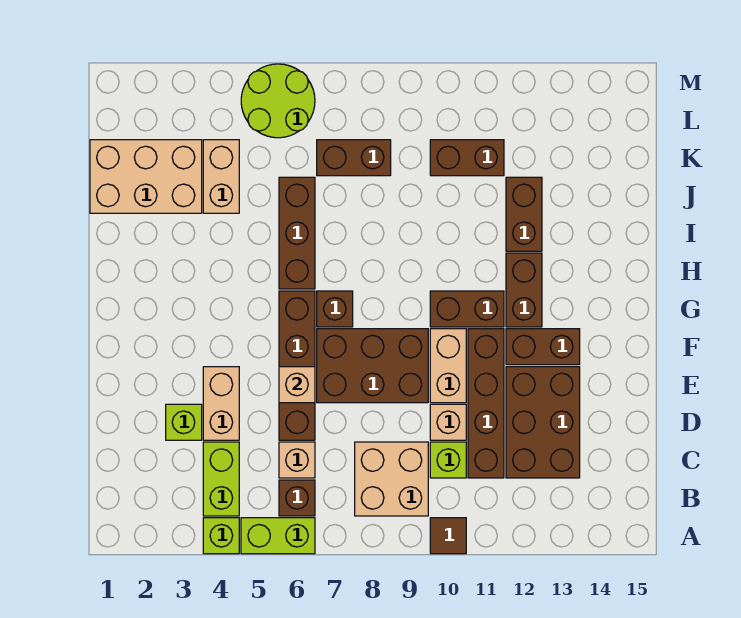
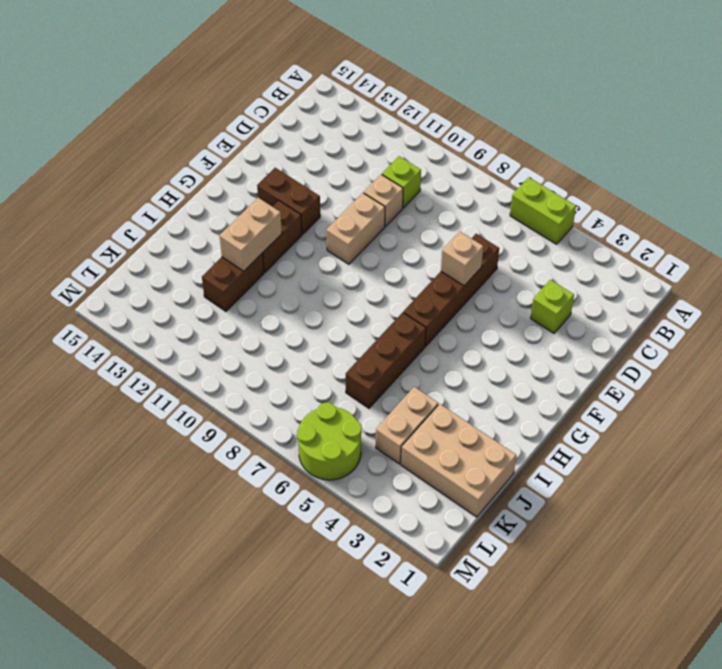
tan brick H12:I12 level 2 -> tan brick D4:E4 level 1
none -> lime brick A4 level 1
none -> brown tile A10 level 1
none -> lime brick B4:C4 level 1

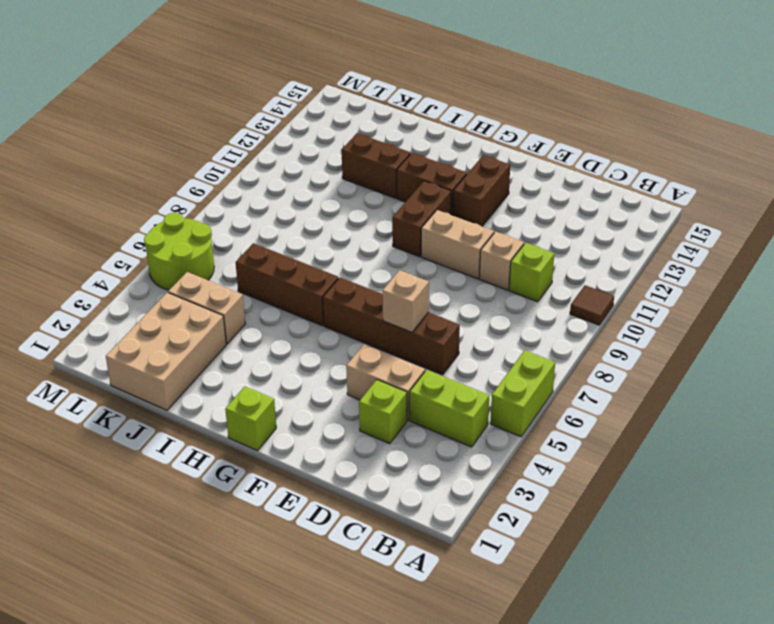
lime brick G1 level 1 -> lime brick A4 level 1
none -> brown brick B6 level 1
none -> tan brick B8:C9 level 1
none -> tan brick C6 level 1

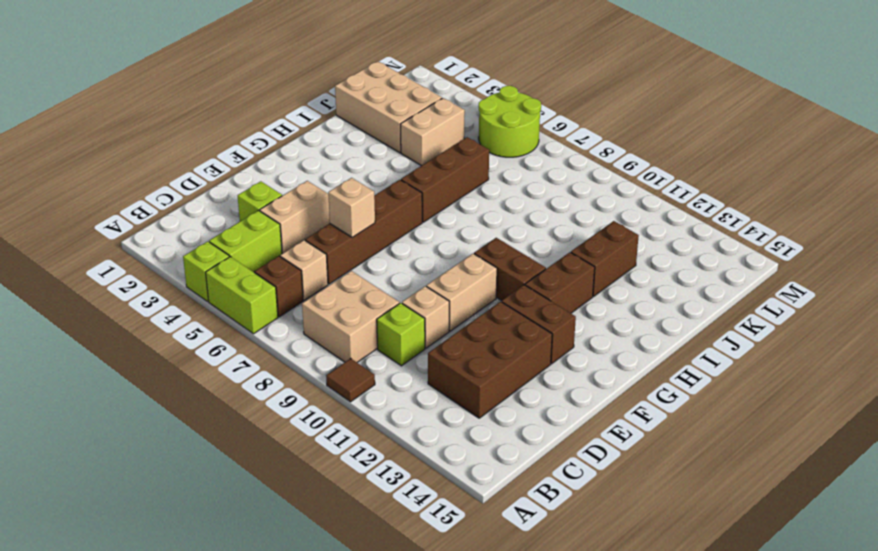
none -> brown brick C11:F11 level 1
none -> brown brick E7:F9 level 1
none -> brown brick G7 level 1

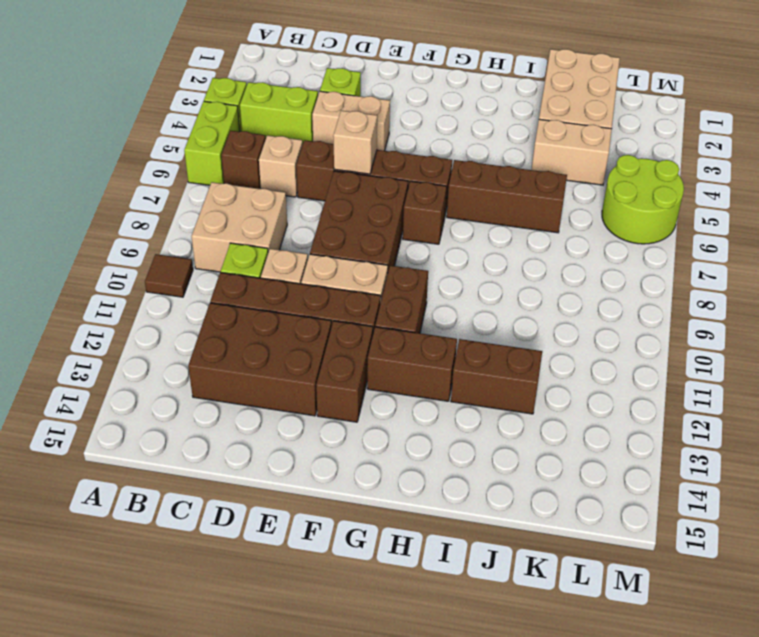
none -> brown brick K7:K8 level 1
none -> brown brick K10:K11 level 1

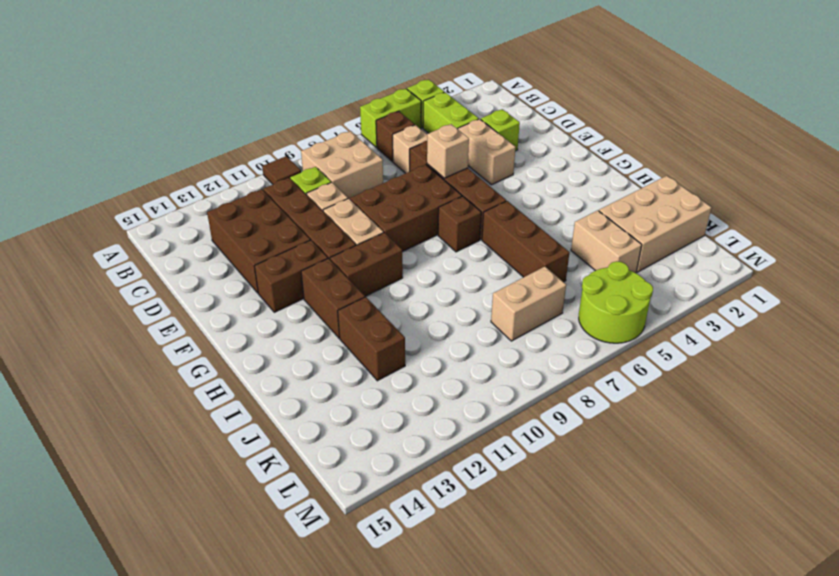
tan brick K7:K8 level 1 -> brown brick K7:K8 level 1
none -> brown brick K10:K11 level 1

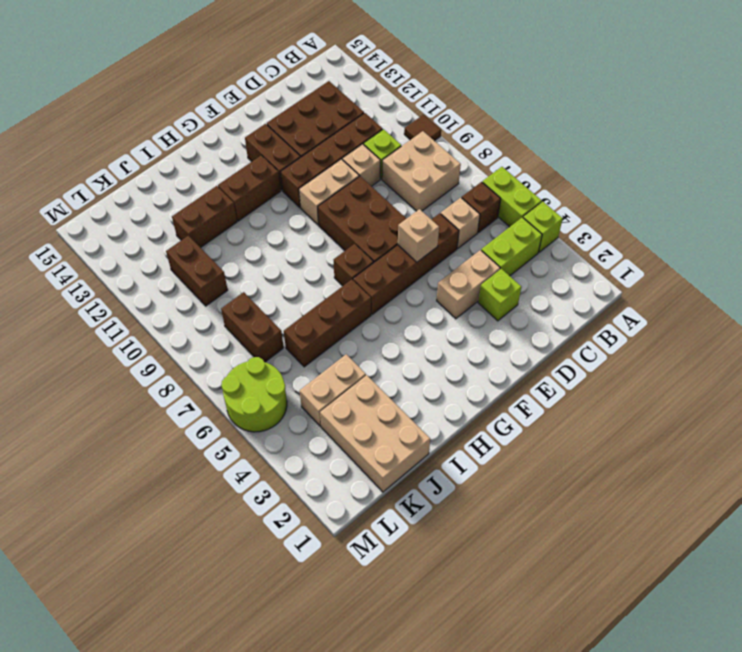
none -> brown brick G10:G11 level 1

